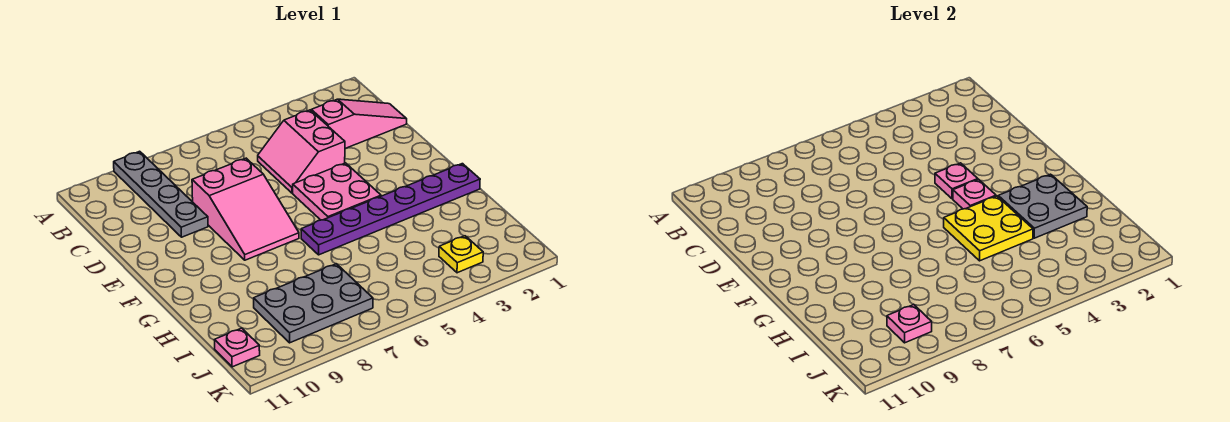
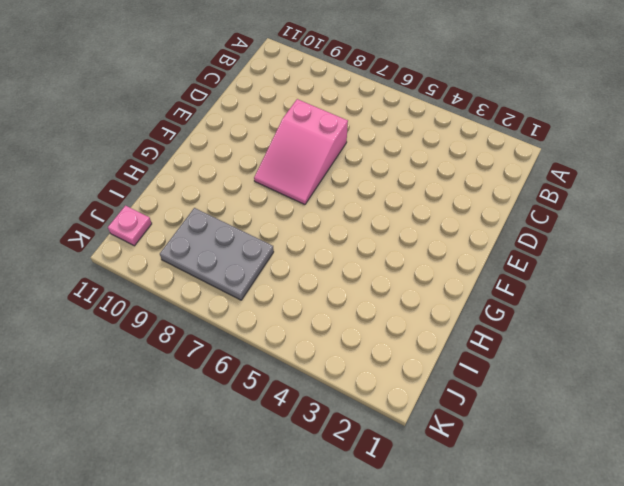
none -> grey plate A9:D9 level 1
none -> pink slope C1:C3 level 1 top 3
none -> pink slope C4:D5 level 1 top 4

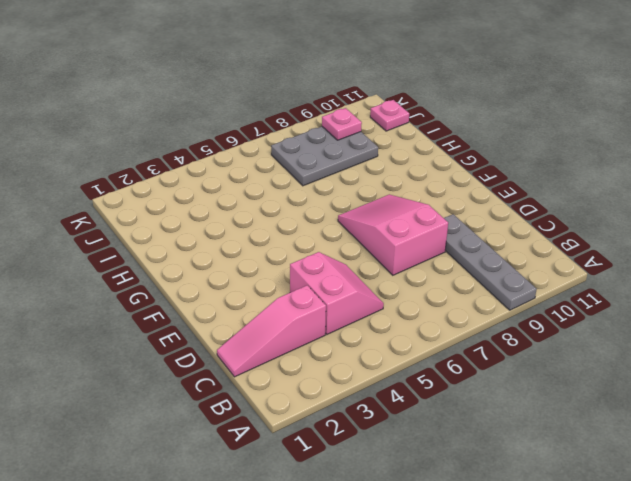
none -> pink plate E4:F5 level 1
none -> purple plate G1:G6 level 1
none -> yellow plate J3 level 1

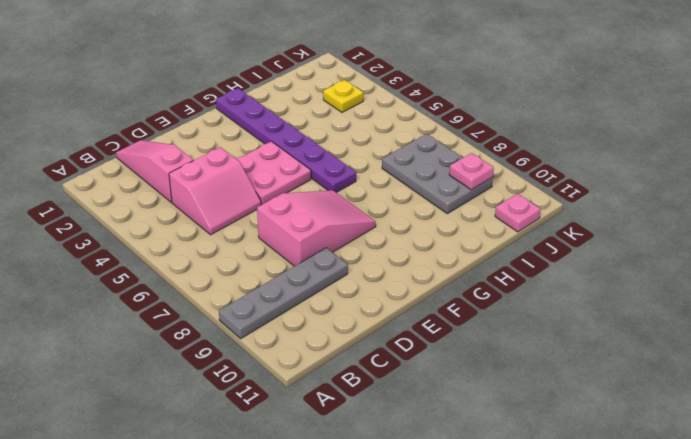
none -> pink plate E4 level 2
none -> pink plate F4 level 2
none -> grey plate G2:H3 level 2

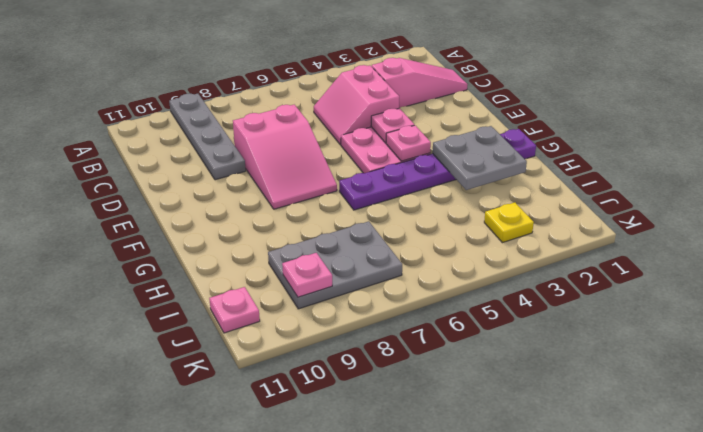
none -> yellow plate G4:H5 level 2

